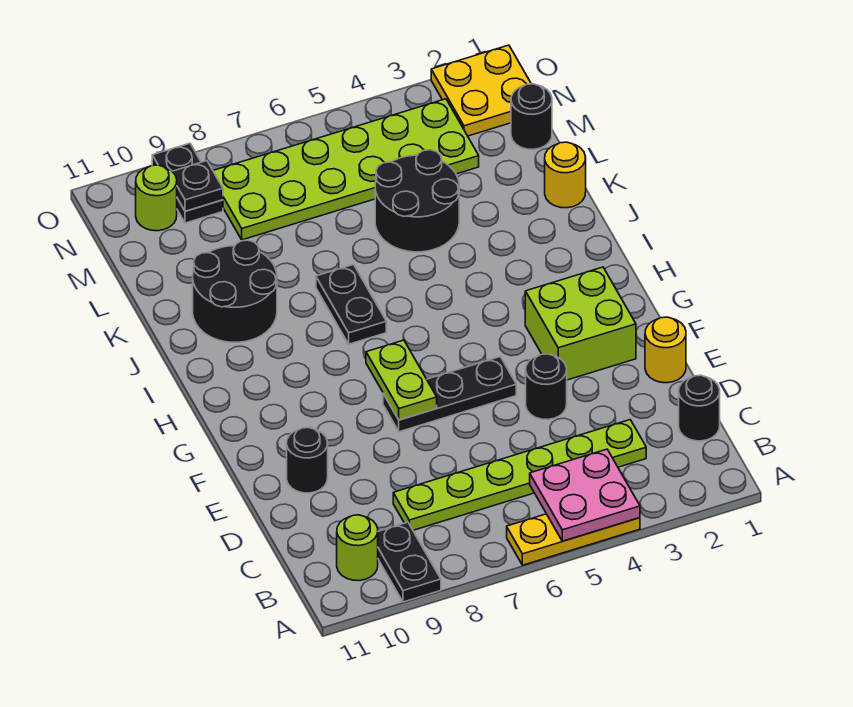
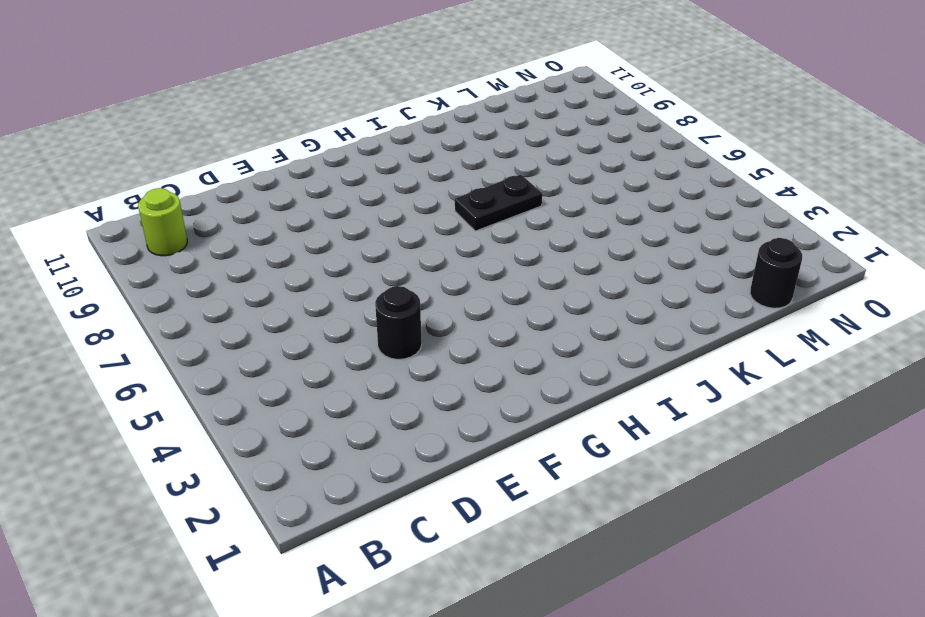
none -> yellow plate A4:A6 level 1
none -> black plate A9:B9 level 1
none -> black round brick C1 level 1

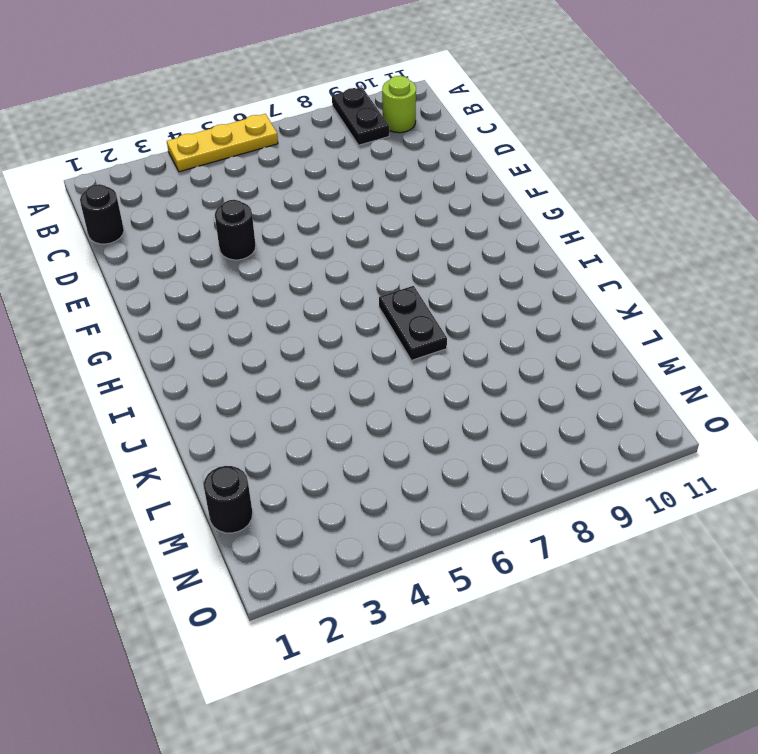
none -> lime plate C3:C8 level 1
none -> yellow round brick E1 level 1
none -> black round brick E10 level 1

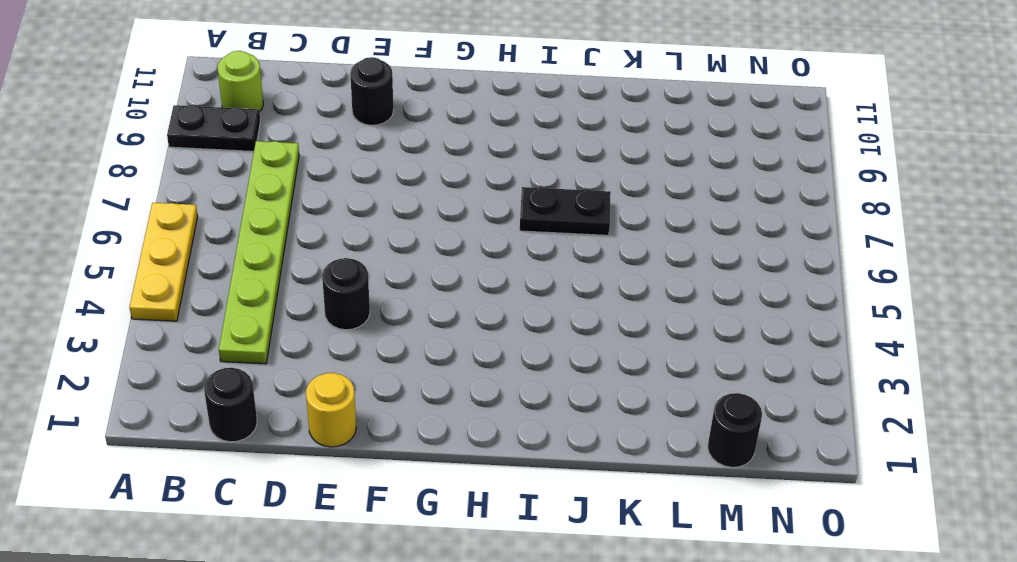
none -> lime brick F2:G3 level 1
none -> black plate F5:F7 level 1
none -> black round brick J9:K10 level 1

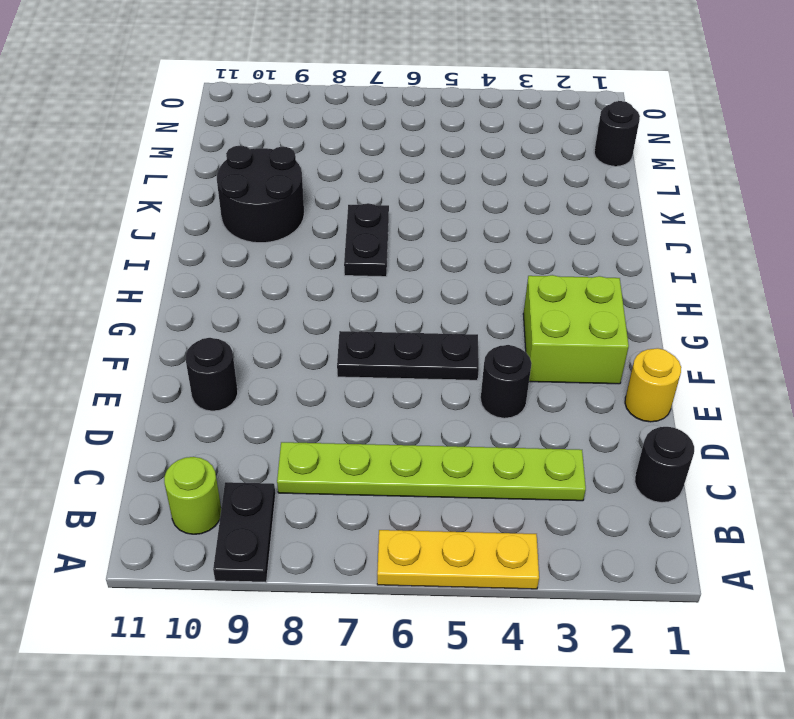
none -> yellow round brick K1 level 1
none -> black round brick K4:L5 level 1
none -> lime plate M3:N8 level 1

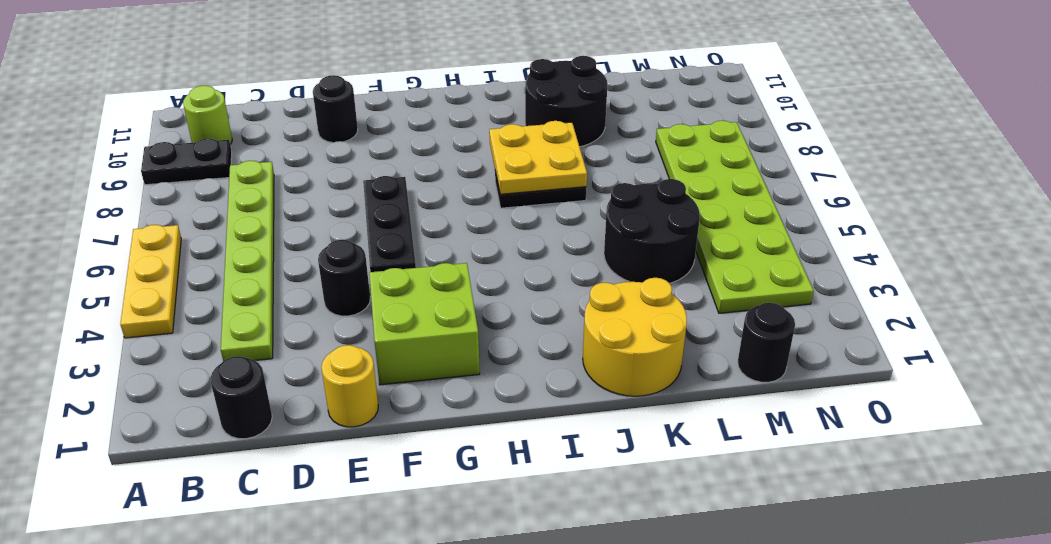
yellow plate I7:J8 level 2 -> yellow plate N1:O2 level 1
yellow round brick J1:K2 level 1 -> yellow round brick K1 level 1
none -> black plate N9:O9 level 1
none -> lime round brick N10 level 1
none -> pink plate A4:B5 level 2

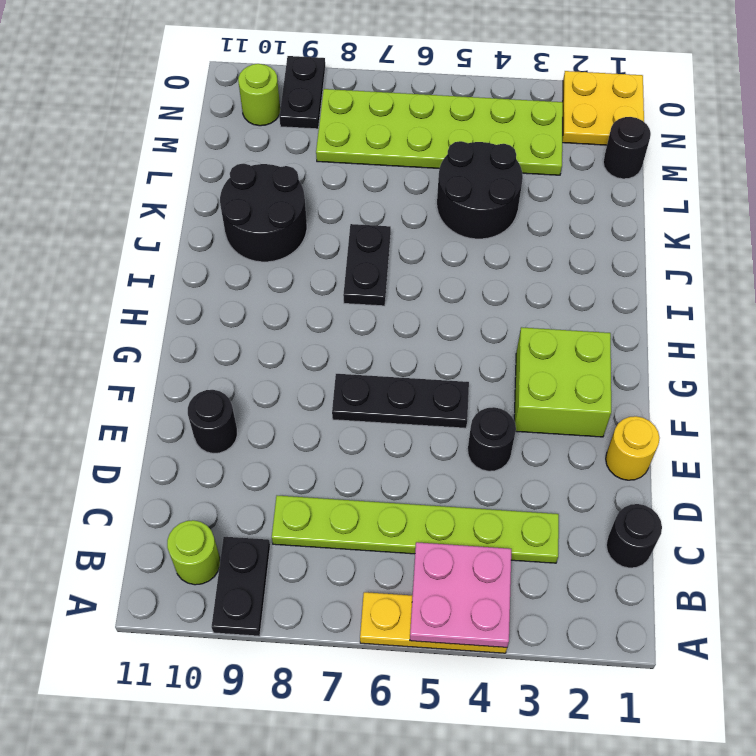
none -> yellow round brick K1 level 1
none -> lime plate F7:G7 level 2
none -> black plate N9 level 2

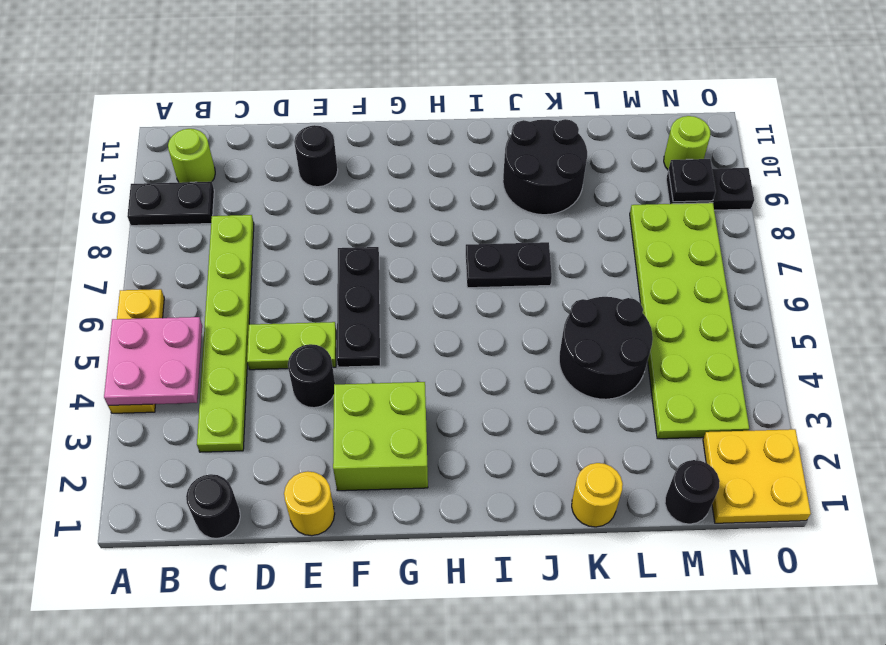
lime plate D5:E5 level 1 -> lime plate F7:G7 level 2

